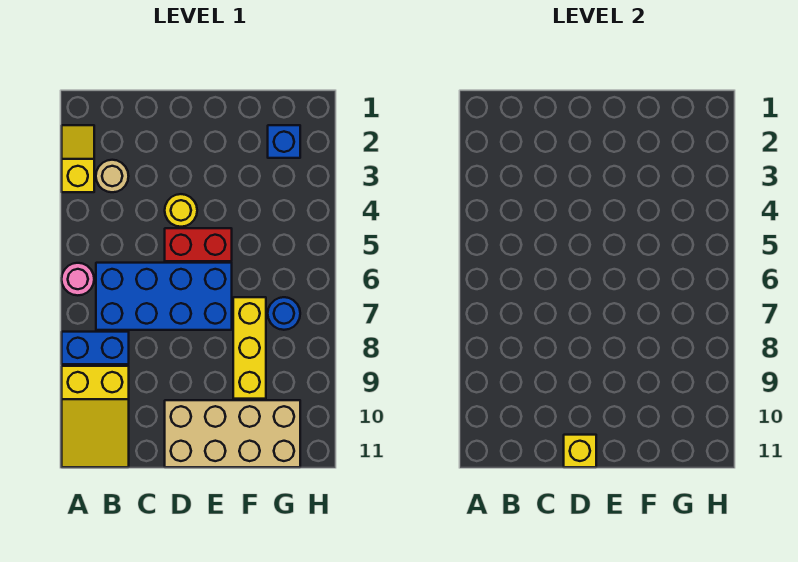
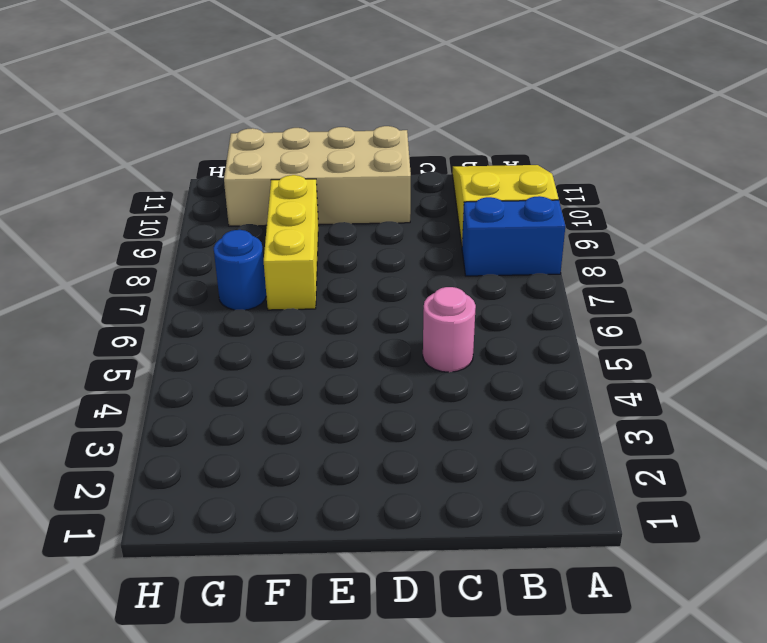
pink round brick C5 level 1 -> pink round brick A6 level 1
none -> yellow slope A2:A3 level 1 top 3
none -> tan round brick B3 level 1
none -> blue brick B6:E7 level 1

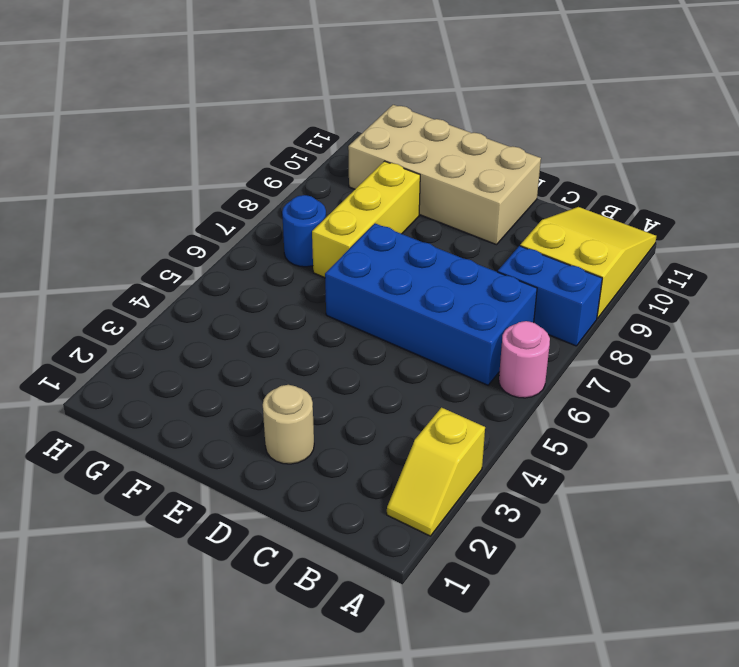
tan round brick D2 level 1 -> tan round brick B3 level 1
none -> yellow round brick D4 level 1
none -> red brick D5:E5 level 1
none -> blue brick G2 level 1

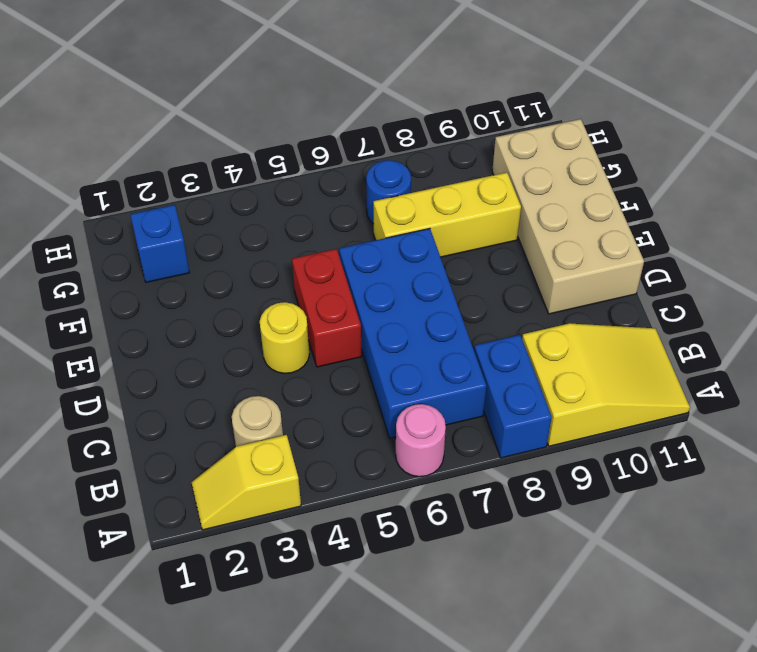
none -> yellow brick D11 level 2

